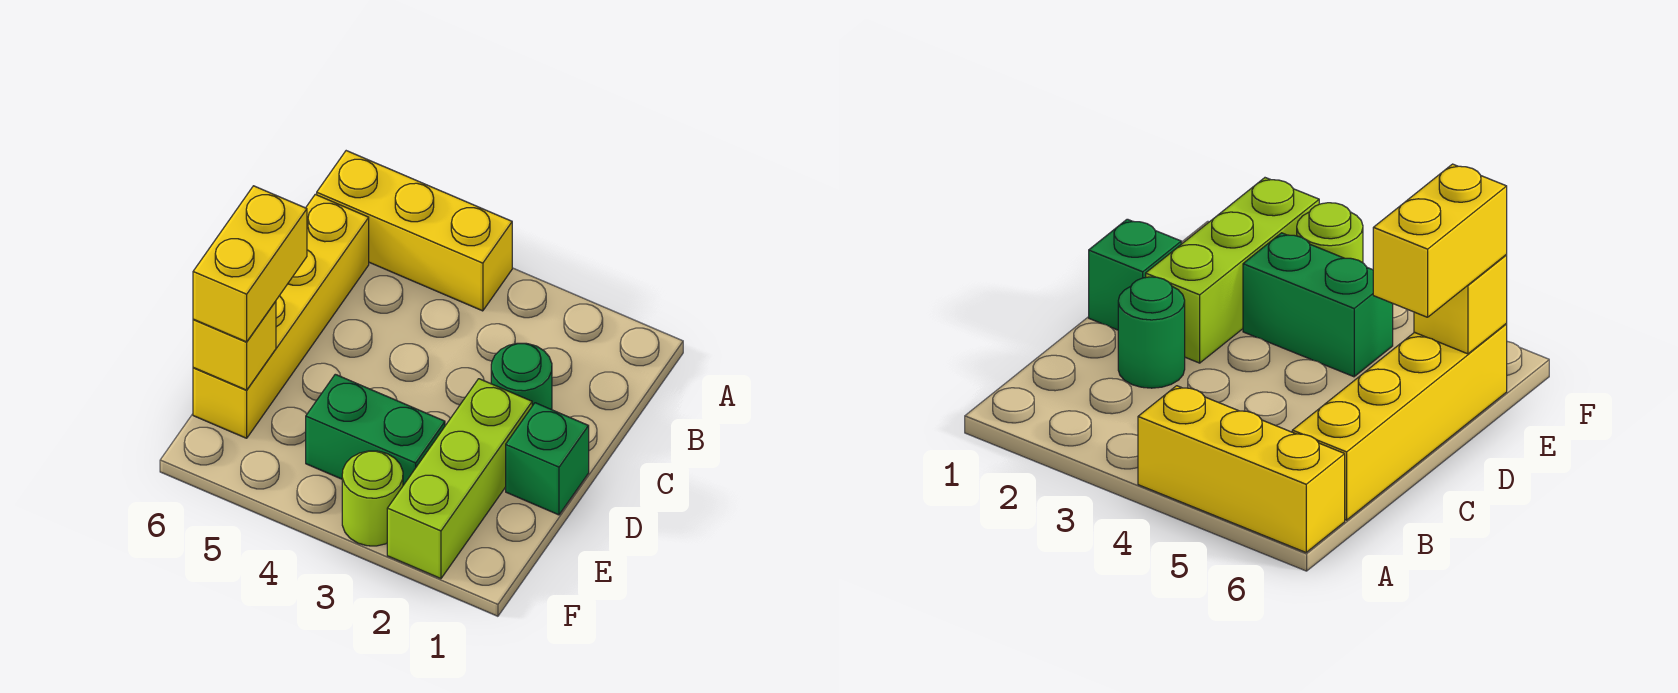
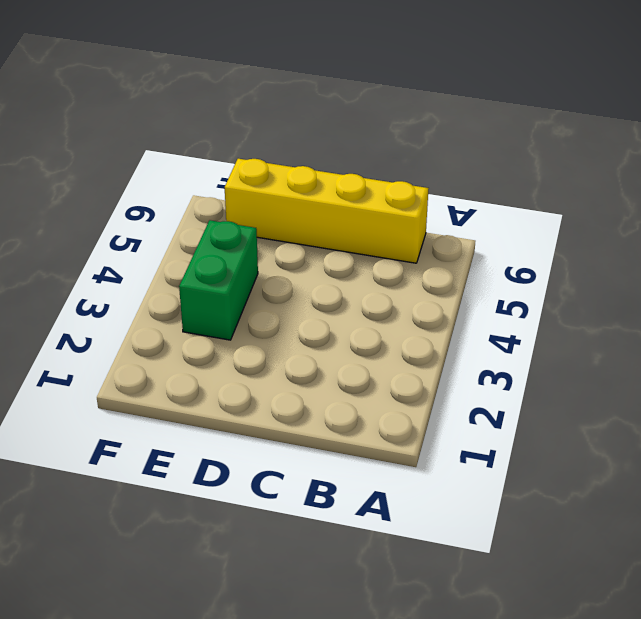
none -> yellow brick A4:A6 level 1
none -> green round brick C2 level 1

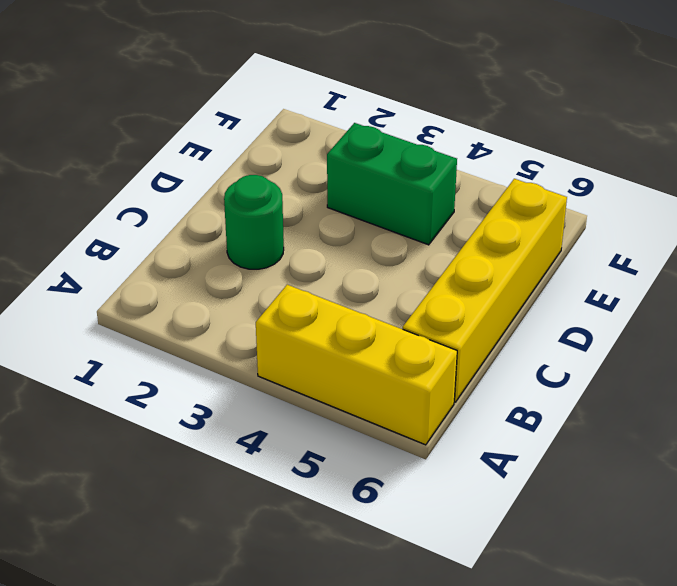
none -> green brick D1 level 1
none -> lime brick D2:F2 level 1

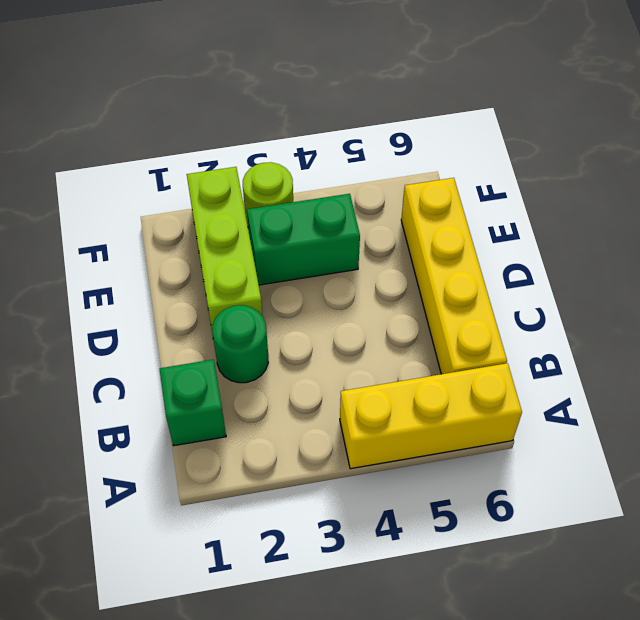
green brick B1 level 1 -> green brick D1 level 1
none -> yellow brick E6 level 2
none -> yellow brick D6:E6 level 3

